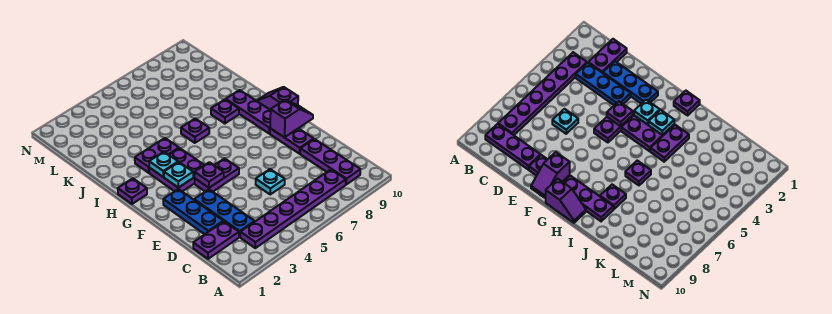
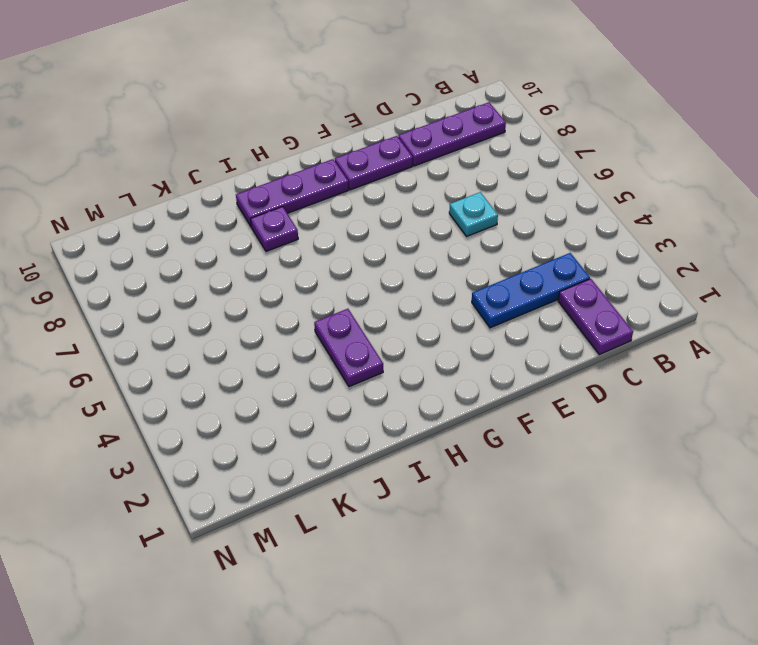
none -> purple plate B3:B8 level 1
none -> blue plate D2:F2 level 1
none -> purple plate F4:F5 level 1

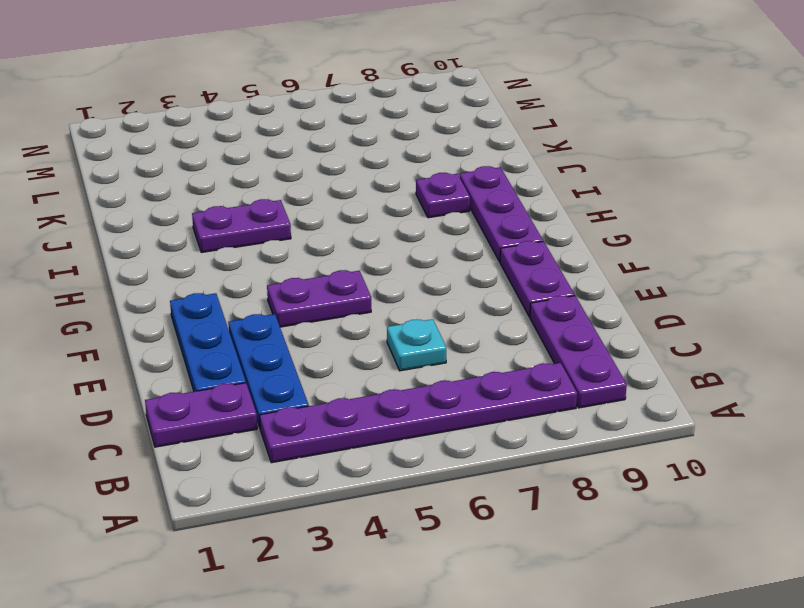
none -> purple plate G3:H4 level 1
none -> purple slope G10:H10 level 1 top G
none -> purple plate H1 level 1

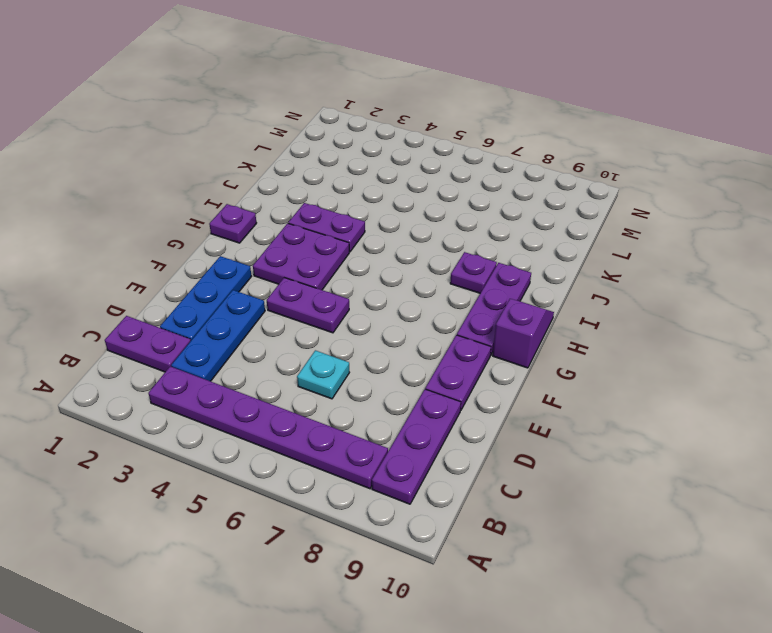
none -> purple plate I6 level 1
none -> purple plate F4 level 2
none -> purple slope F9:F10 level 2 top 9

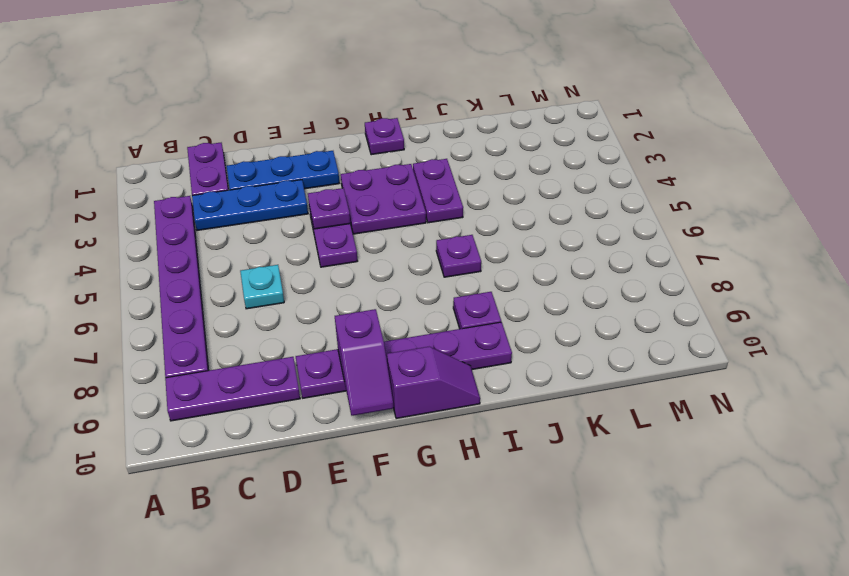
none -> cyan plate G3 level 2
none -> cyan plate H3 level 2

